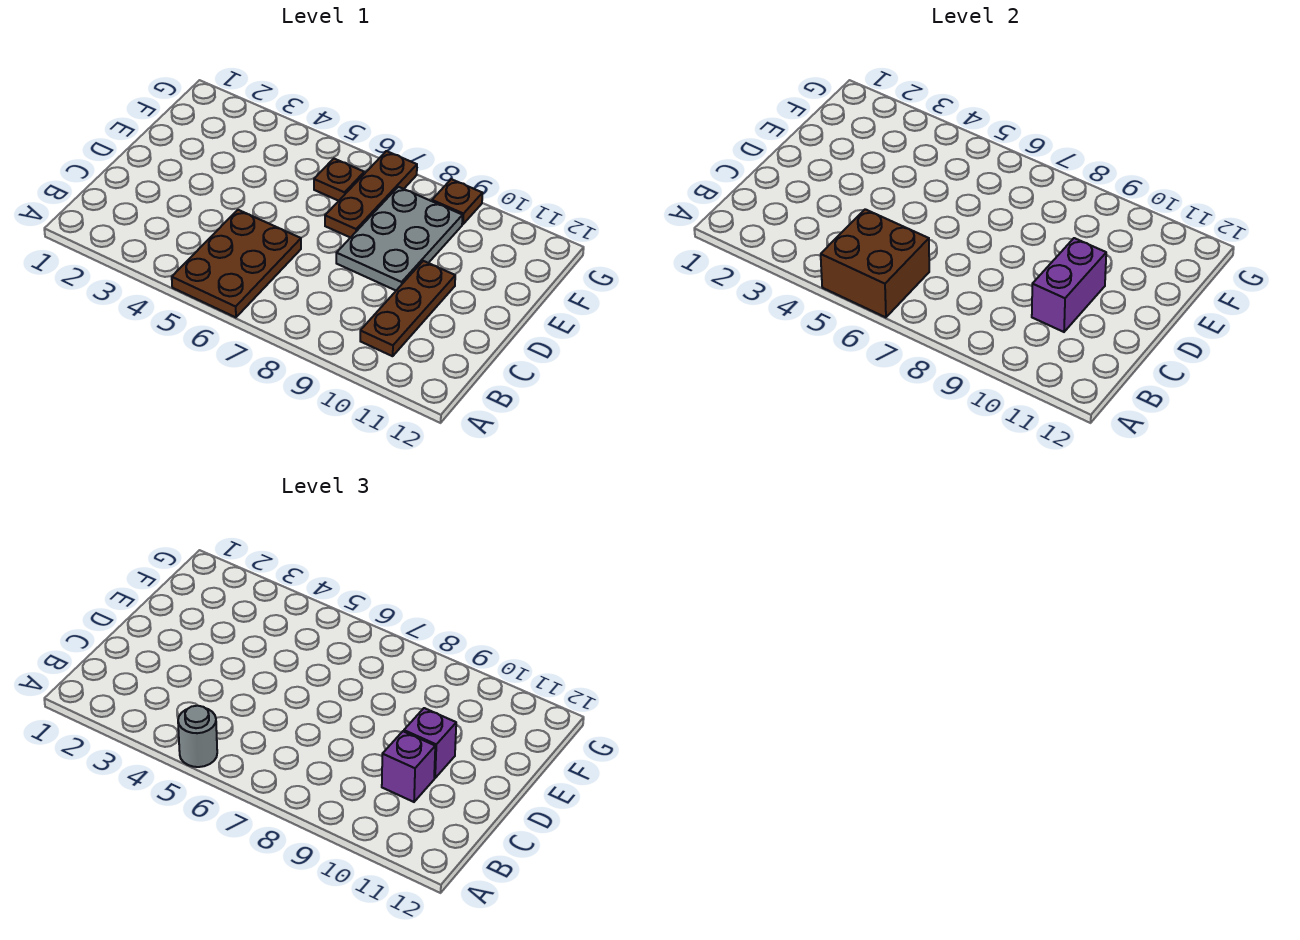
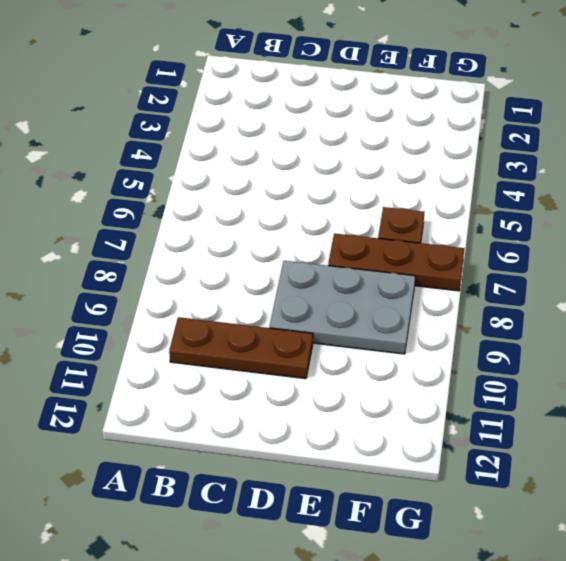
none -> brown plate A5:C6 level 1
none -> brown plate G9 level 1

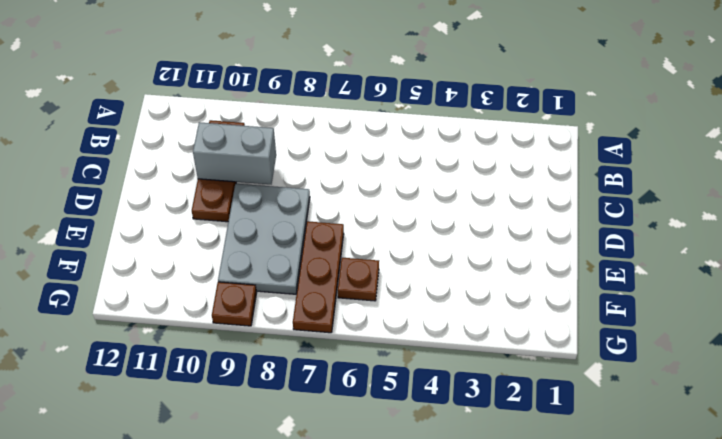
grey brick C9:C10 level 2 -> purple brick C10:D10 level 2
none -> brown plate A5:C6 level 1
none -> brown brick A5:B6 level 2

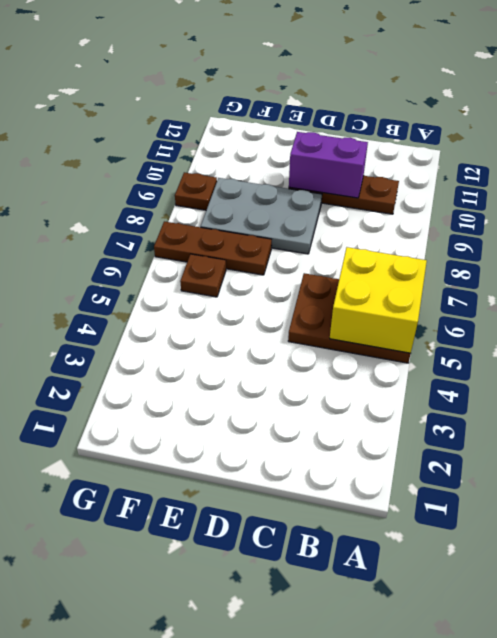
yellow brick A5:B6 level 2 -> brown brick A5:B6 level 2
none -> grey round brick A5 level 3
none -> purple brick C10 level 3

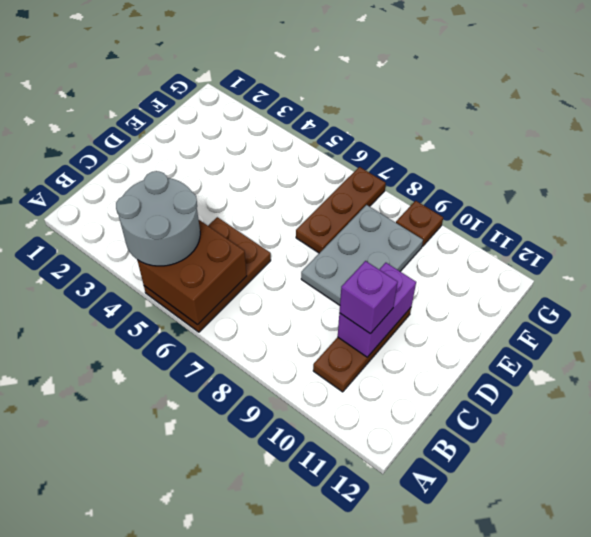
grey round brick A4:B5 level 3 -> grey round brick A5 level 3
none -> brown plate F6 level 1
none -> purple brick D10 level 3

